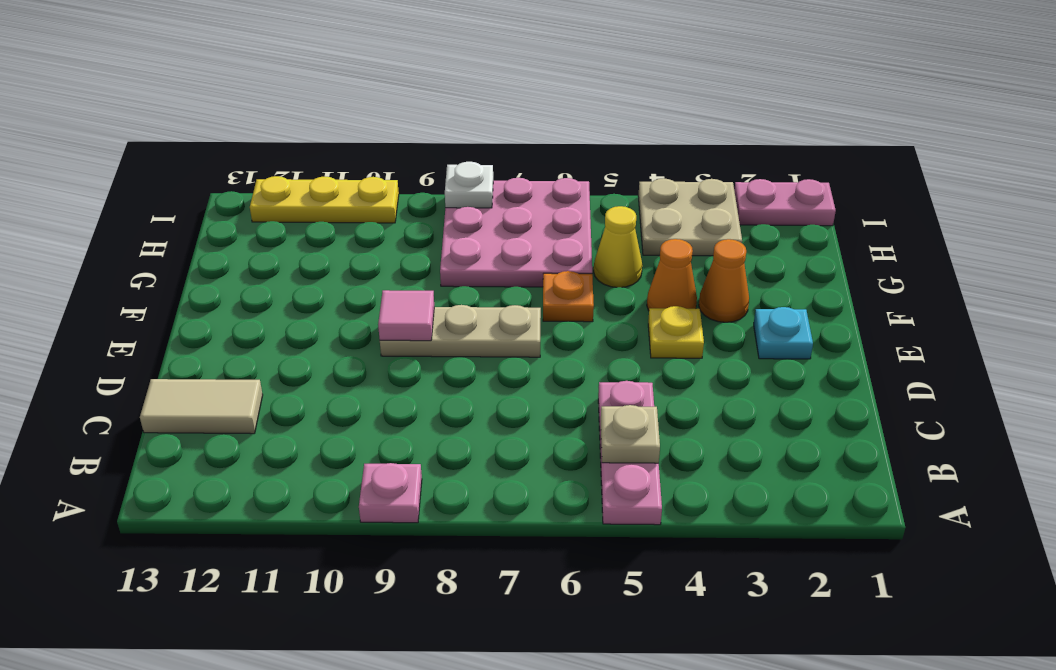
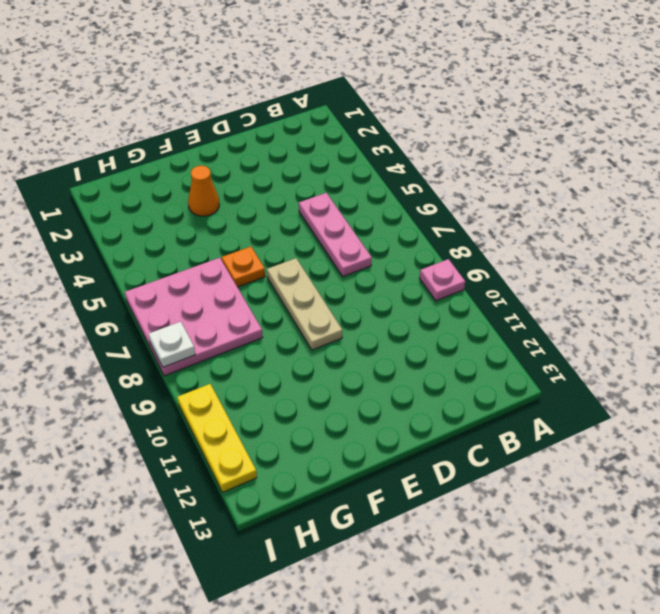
pink plate C5:C7 level 1 -> pink plate A5:C5 level 1
none -> tan tile C12:C13 level 1
none -> cyan plate E2 level 1
none -> yellow plate E4 level 1

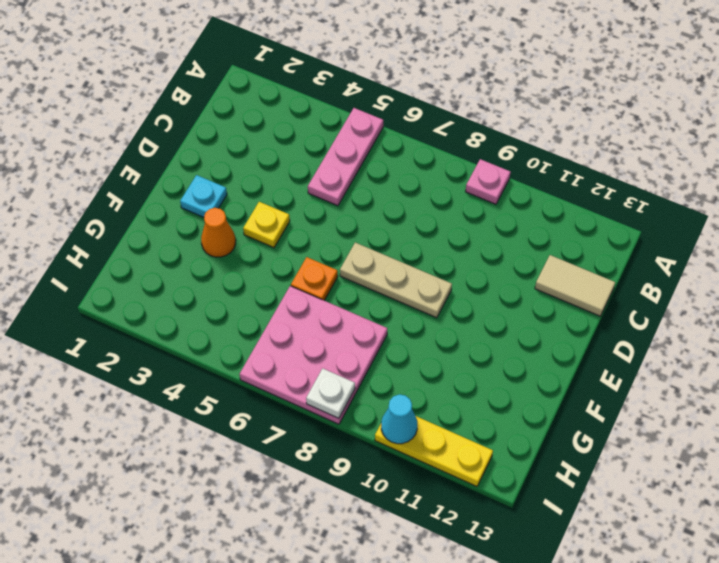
cyan cone I10 level 2 -> none
none -> orange cone F4 level 1
none -> yellow cone G5 level 1
none -> tan plate H3:I4 level 1

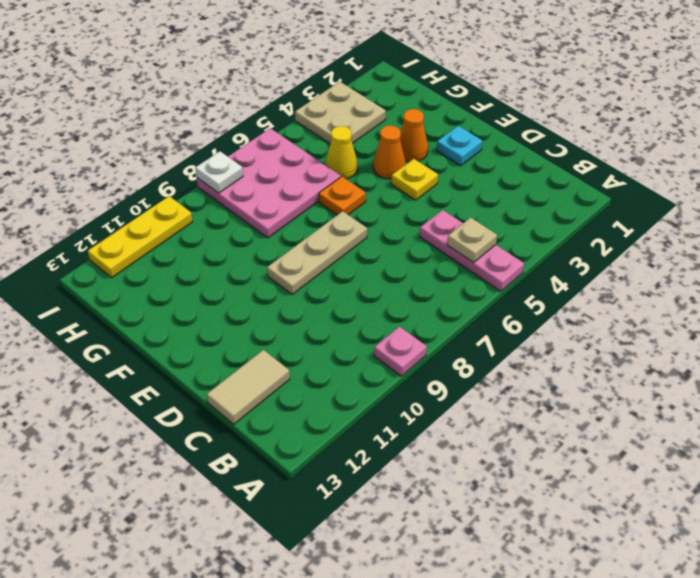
none -> pink plate I1:I2 level 1
none -> pink tile E9 level 2

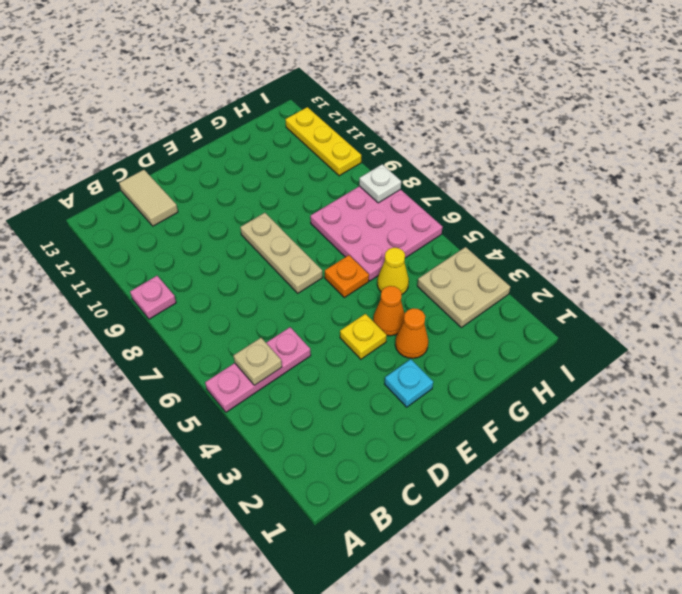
none -> pink plate I1:I2 level 1
none -> pink tile E9 level 2

